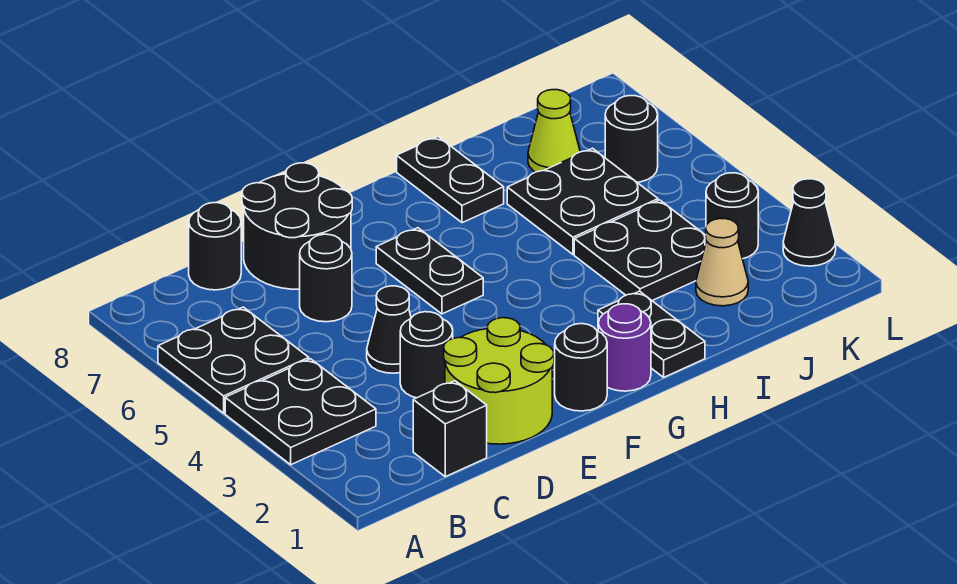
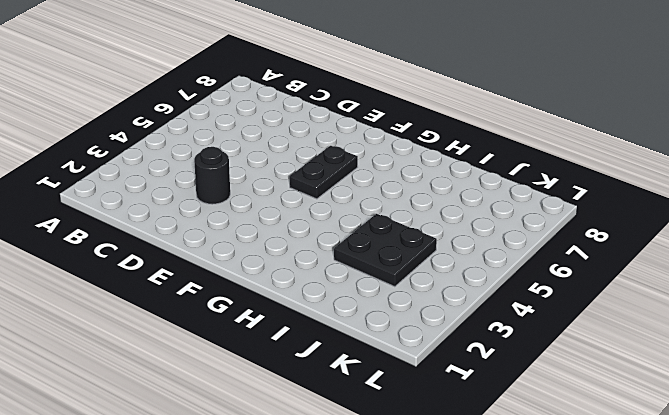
none -> black plate A3:B4 level 1
none -> black plate A5:B6 level 1
none -> black brick C1 level 1

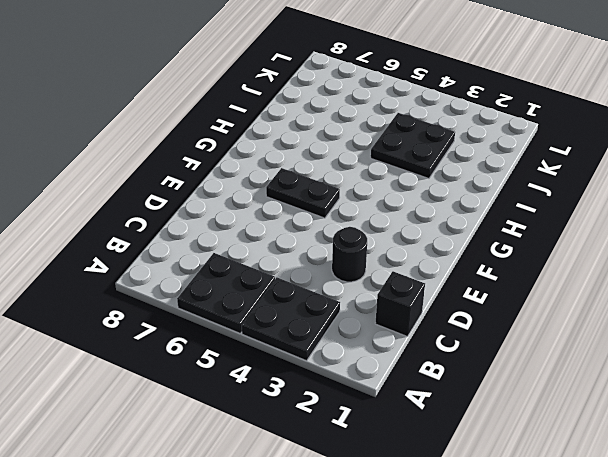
none -> black round brick C8 level 1
none -> lime round brick D1:E2 level 1
none -> black cone D4 level 1

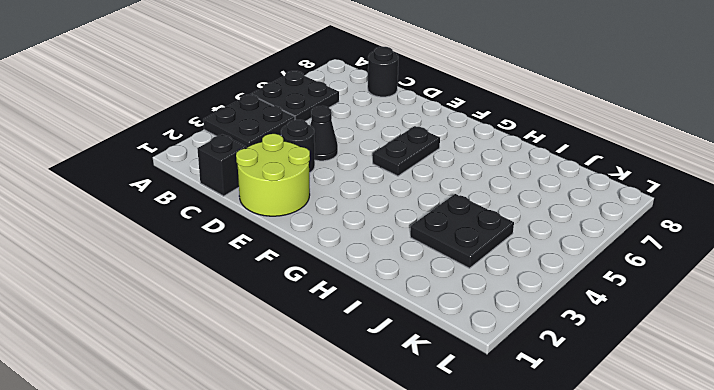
none -> black round brick D6 level 1
none -> black round brick D7:E8 level 1
none -> black round brick F1 level 1

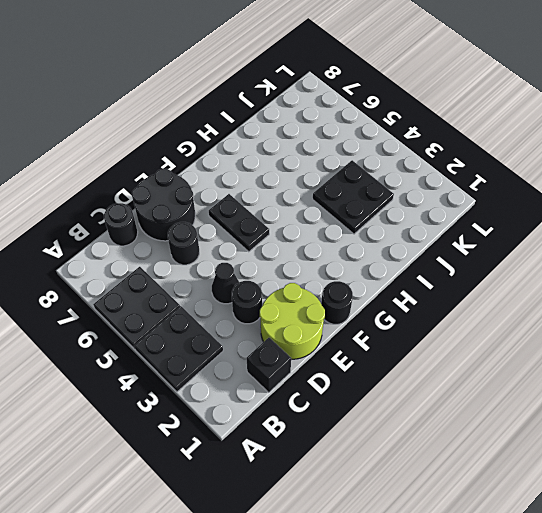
none -> purple round brick G1 level 1
none -> black plate H1:H2 level 1
none -> black plate H7:H8 level 1

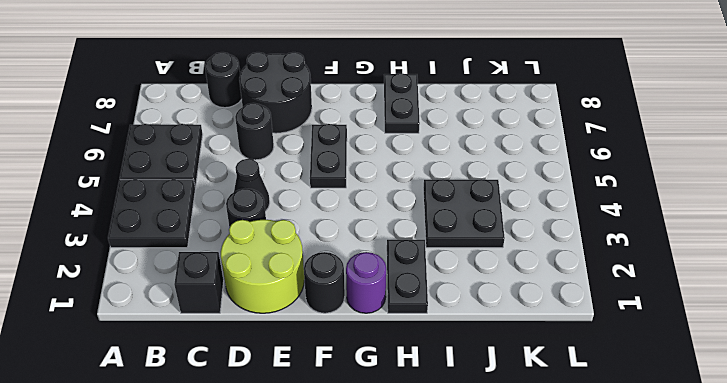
none -> black plate I5:J6 level 1
none -> tan cone J2 level 1
none -> lime cone J7 level 1

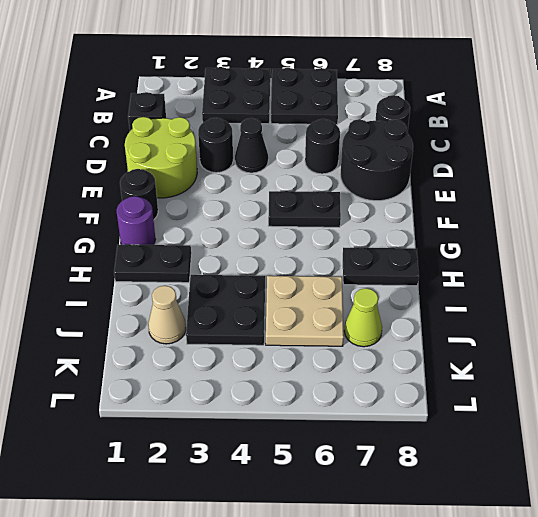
tan plate I5:J6 level 1 -> black plate I5:J6 level 1
none -> black round brick K3 level 1
none -> black round brick K6 level 1
none -> black cone L2 level 1

